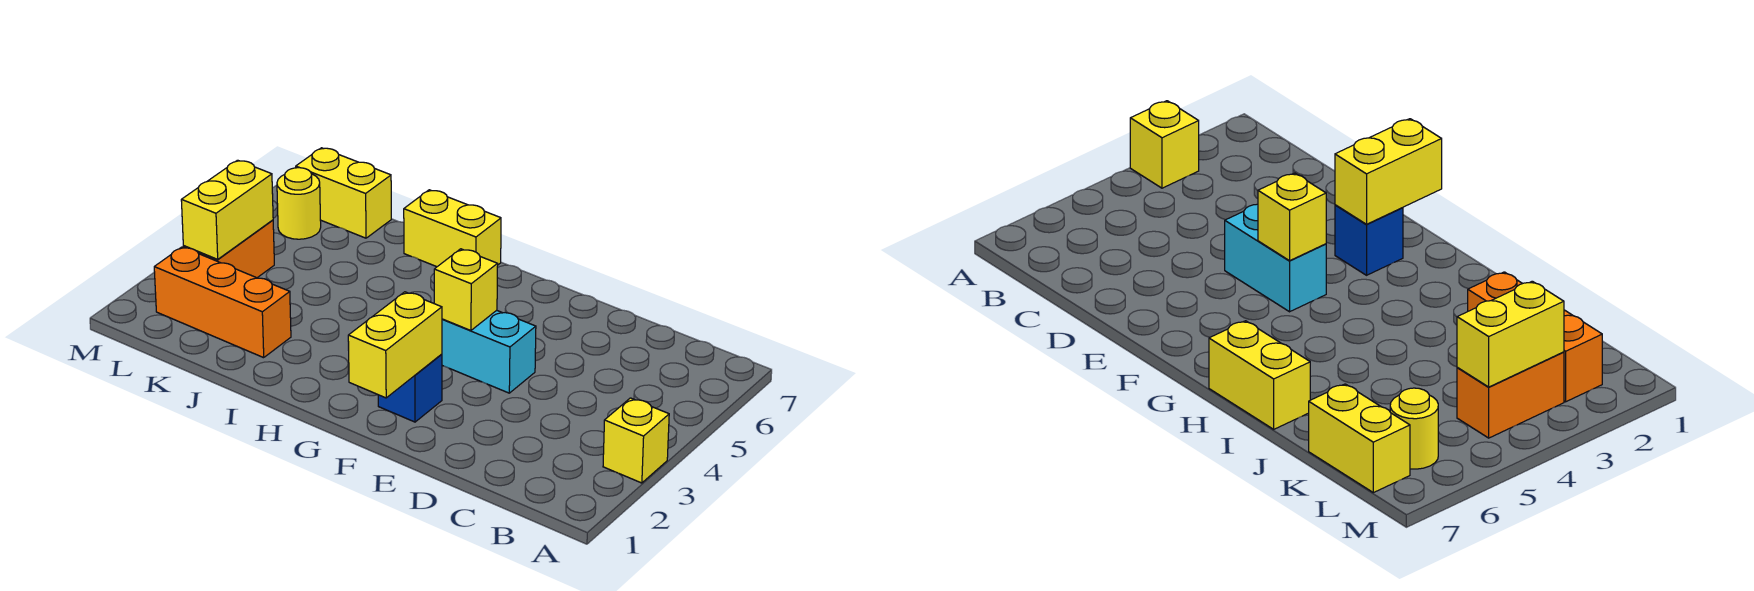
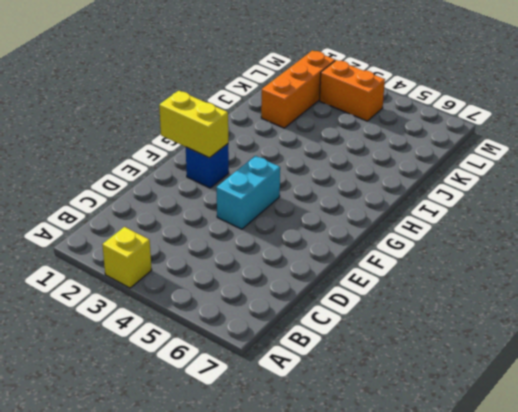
none -> yellow brick H7:I7 level 1
none -> yellow brick K7:L7 level 1

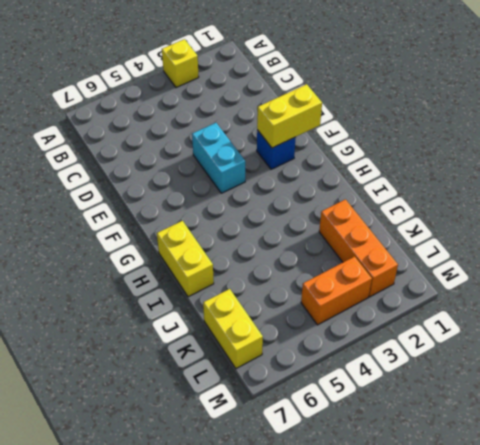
none -> yellow round brick L6 level 1
none -> yellow brick F4 level 2

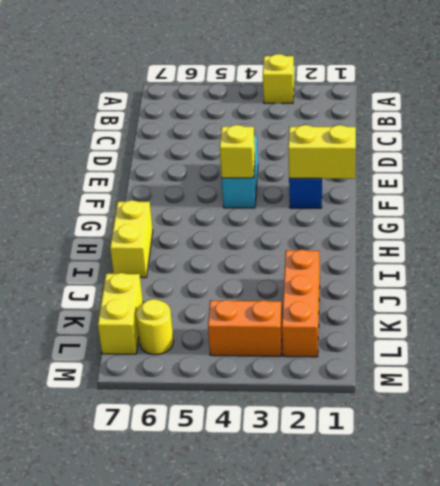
none -> yellow brick L3:L4 level 2

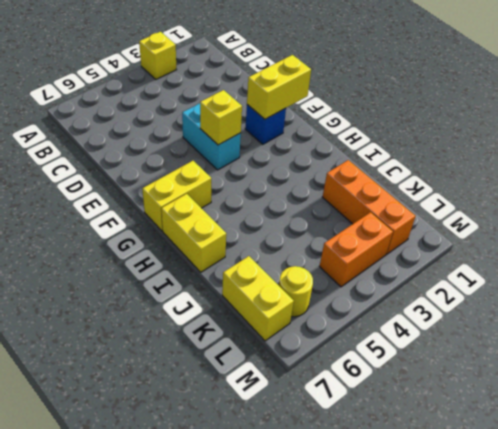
yellow brick G6:G7 level 1 -> yellow brick L3:L4 level 2

